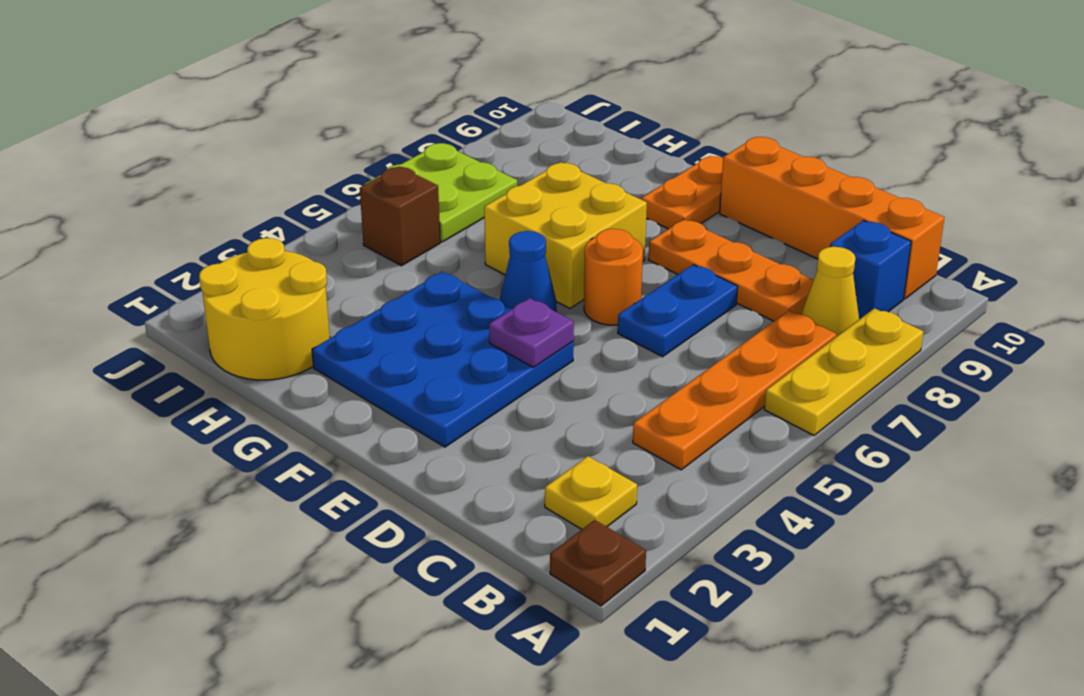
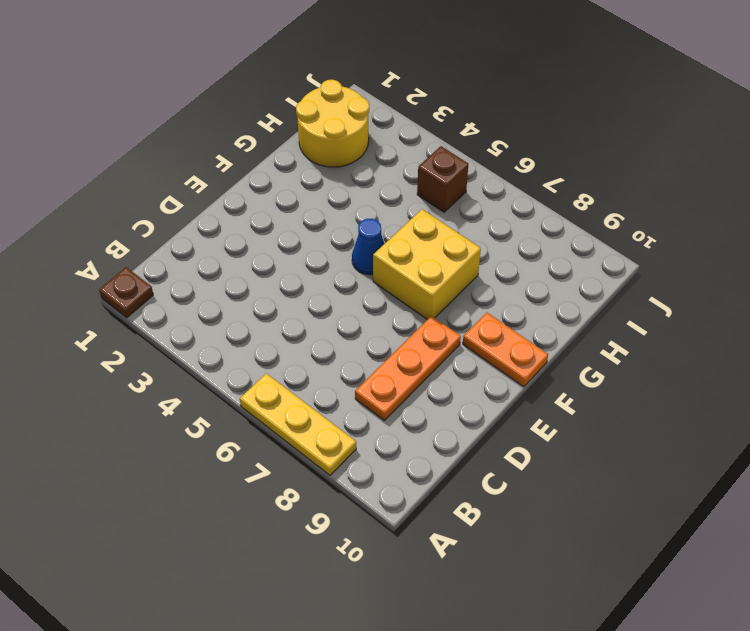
none -> yellow plate B2 level 1
none -> orange plate B4:B7 level 1
none -> yellow cone B8 level 1

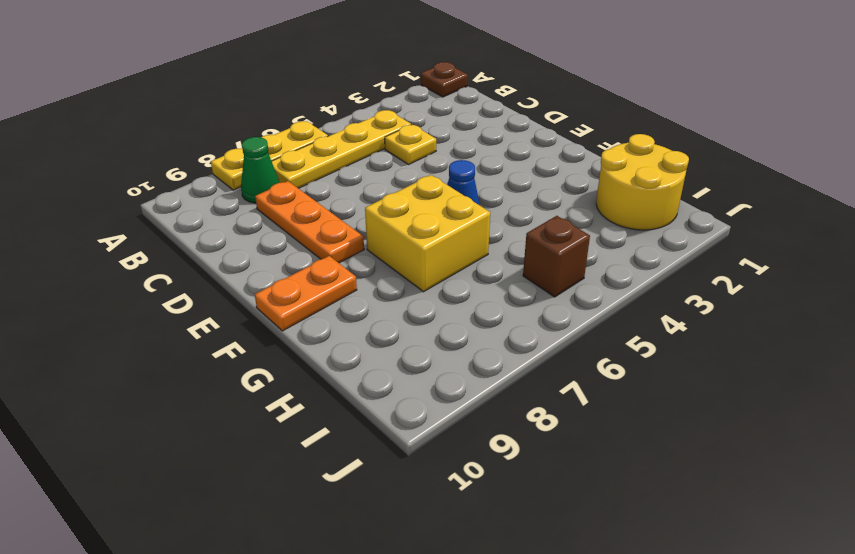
yellow plate B4:B7 level 1 -> orange plate B4:B7 level 1
green cone B8 level 1 -> yellow cone B8 level 1
yellow plate C4 level 1 -> yellow plate B2 level 1
none -> blue brick B9 level 1
none -> orange brick B10:E10 level 1
none -> blue plate D6:D7 level 1

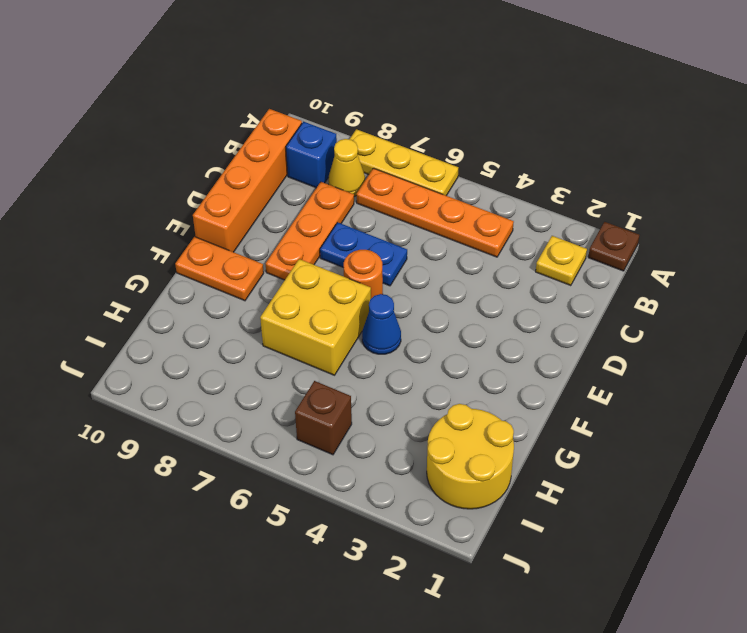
none -> blue plate E2:G4 level 1
none -> lime plate I6:J7 level 1
none -> purple plate E4 level 2

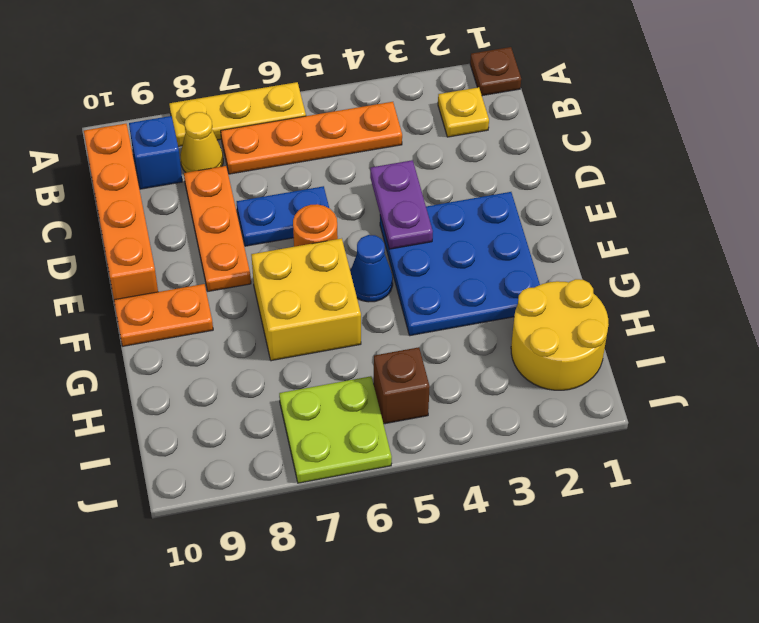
purple plate D4:E4 level 2 -> purple plate E4 level 2

